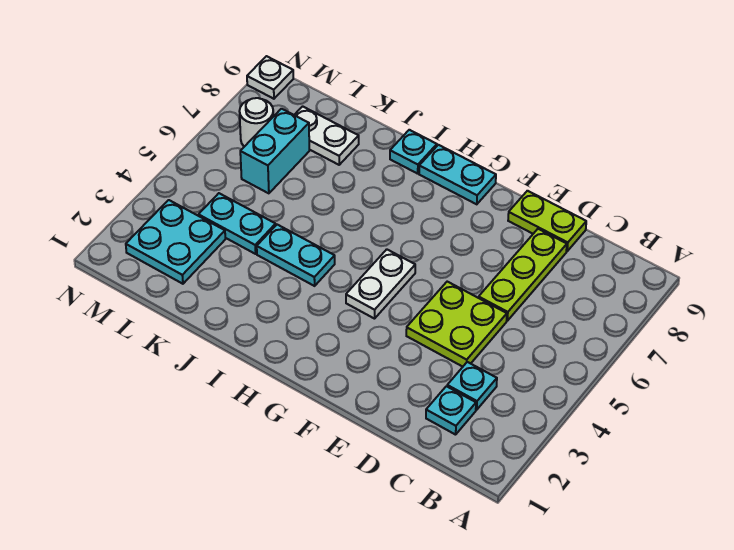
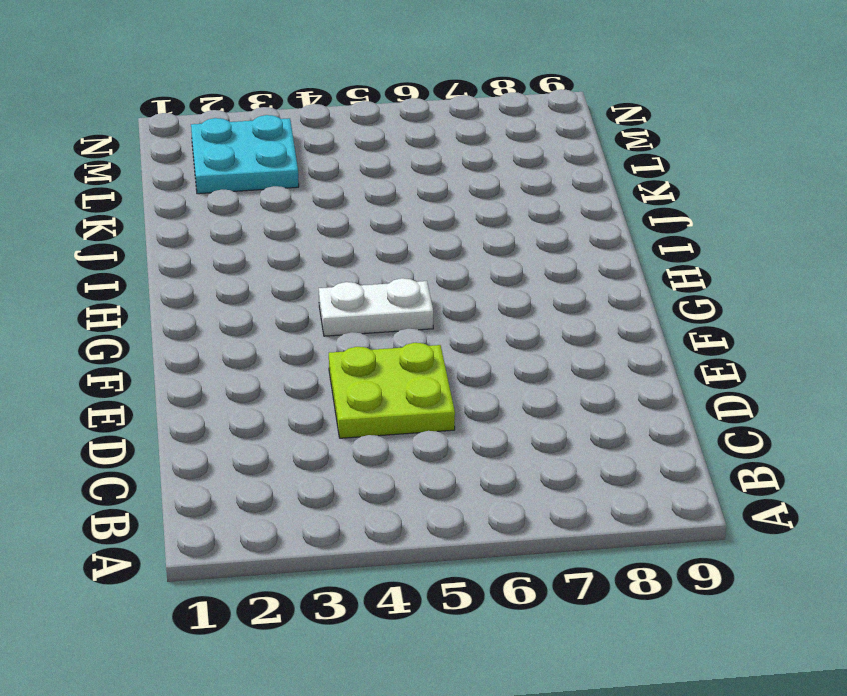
none -> cyan plate C2 level 1
none -> cyan plate C3 level 1
none -> lime plate D6:D8 level 1

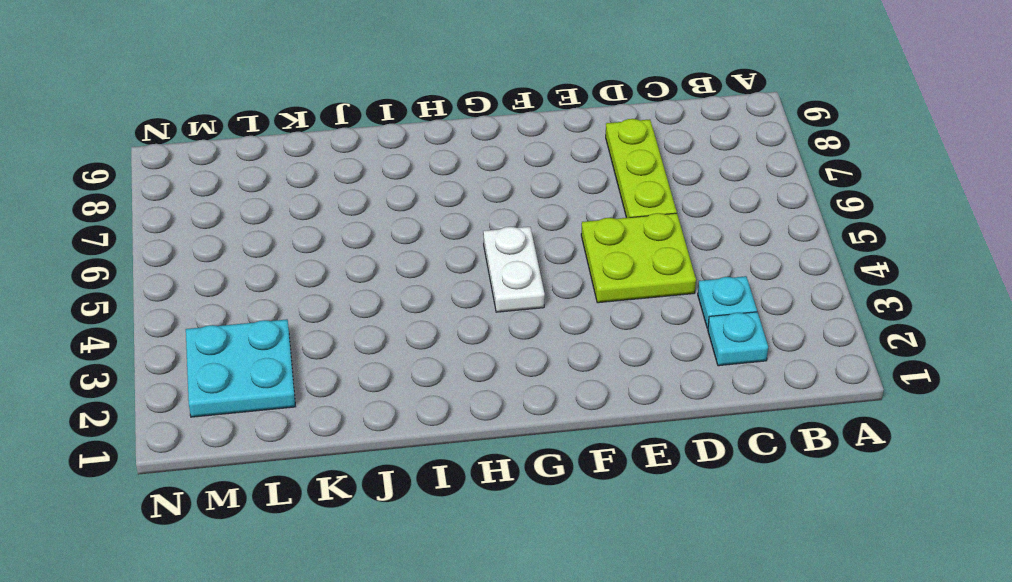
none -> lime plate D9:E9 level 1
none -> cyan plate G9:H9 level 1
none -> cyan plate I4:J4 level 1

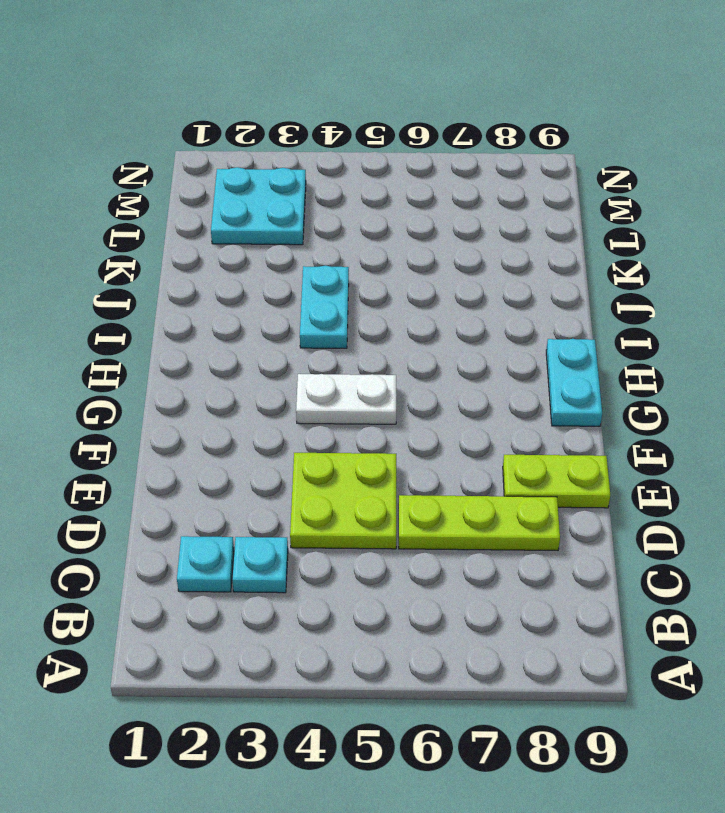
lime plate E8:E9 level 1 -> lime plate D9:E9 level 1
none -> cyan plate I9 level 1
none -> cyan plate K4:L4 level 1
none -> white plate K8:L8 level 1

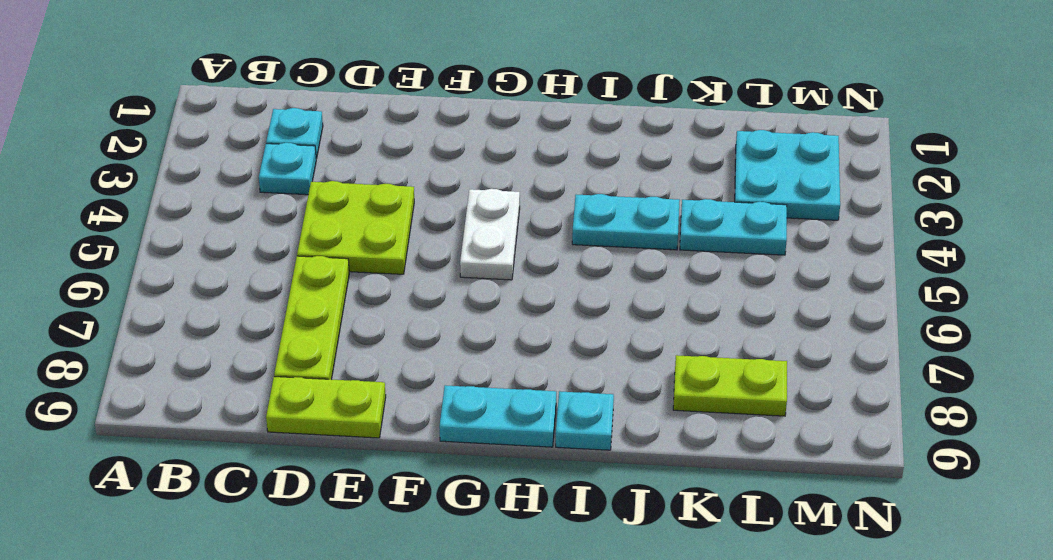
lime plate K8:L8 level 1 -> white plate K8:L8 level 1
none -> cyan brick L6:L7 level 1
none -> white round brick M7 level 1
none -> white plate N9 level 1

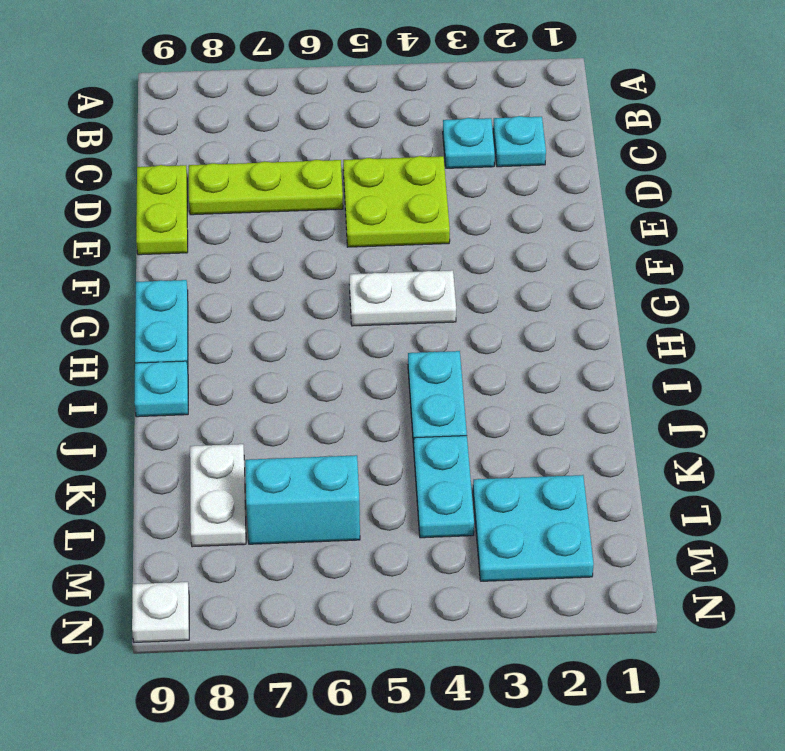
none -> white round brick M7 level 1

